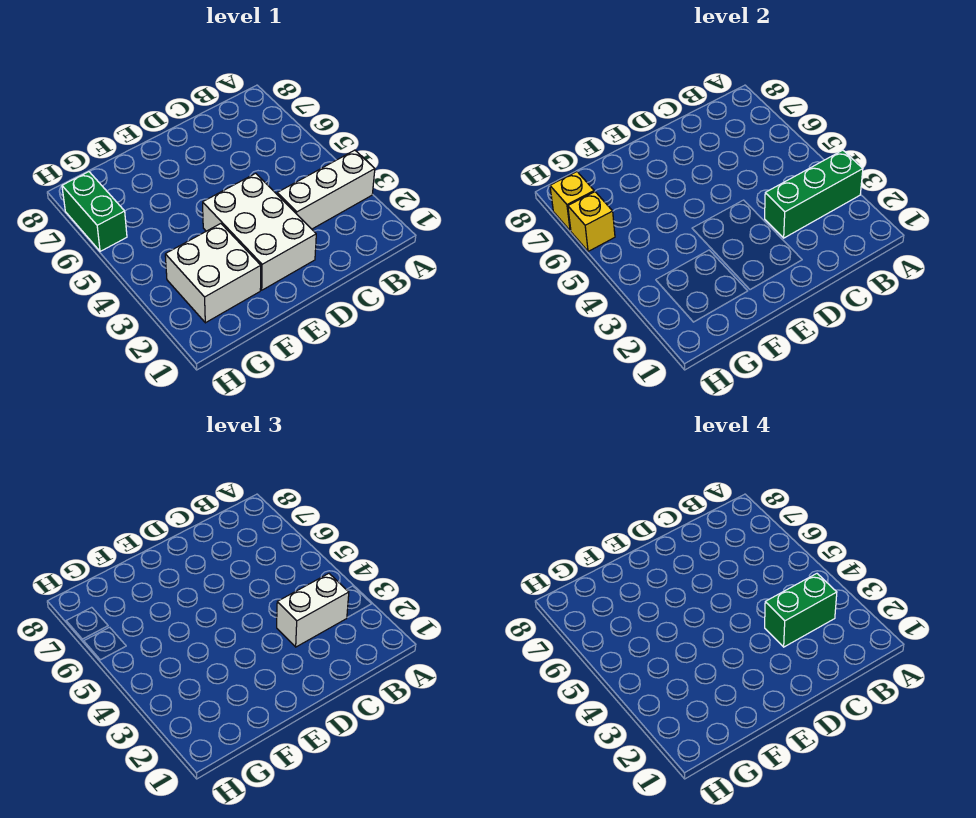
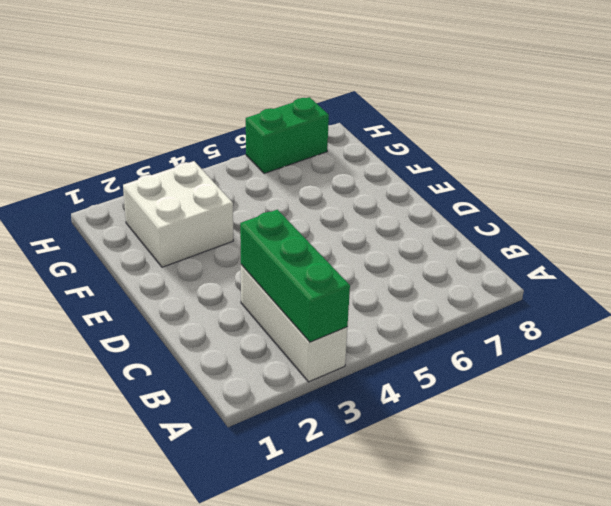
none -> white brick D2:E4 level 1
none -> yellow brick H6 level 2

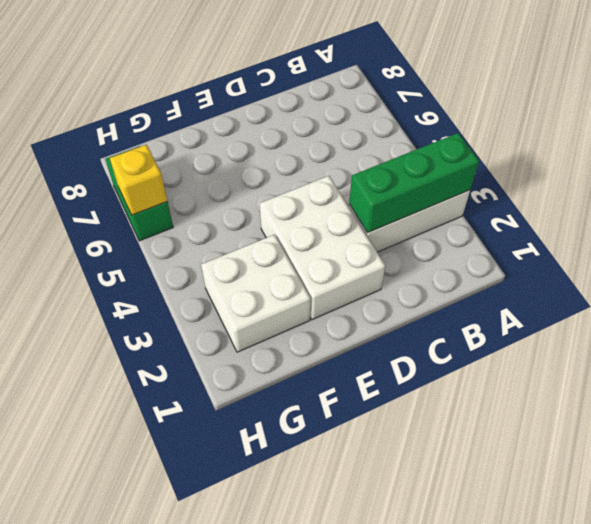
none -> yellow brick H7 level 2
none -> white brick B3:C3 level 3

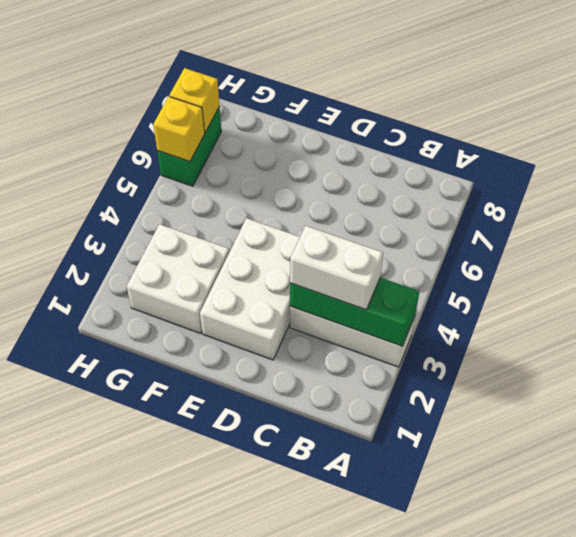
none -> green brick B3:C3 level 4

